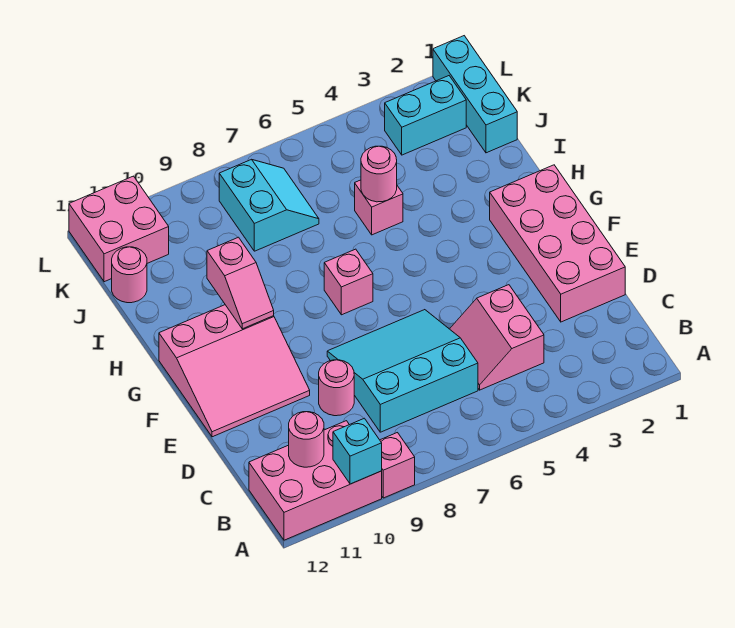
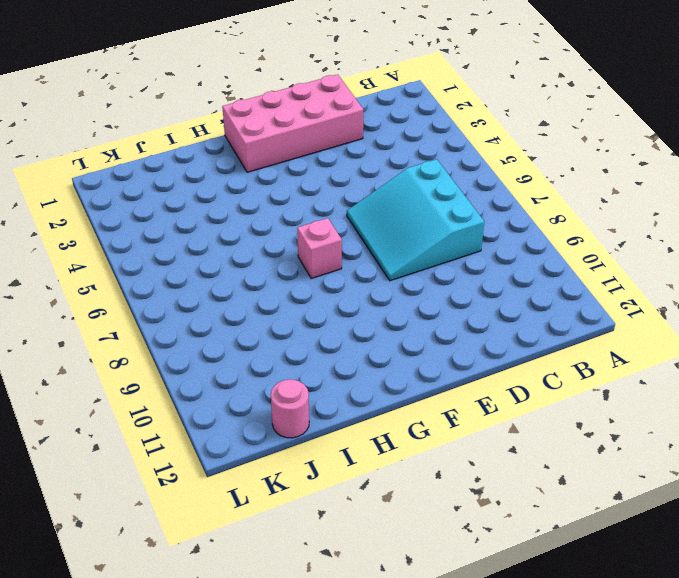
none -> pink brick A9 level 1
none -> pink brick A10:B12 level 1
none -> pink slope C4:D5 level 1 top 4

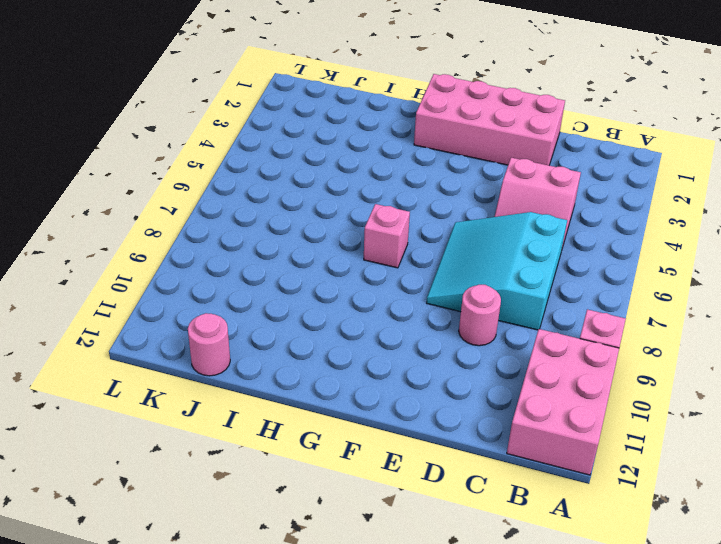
none -> pink slope E10:G12 level 1 top G
none -> pink brick I5 level 1
none -> cyan brick J1:L1 level 1

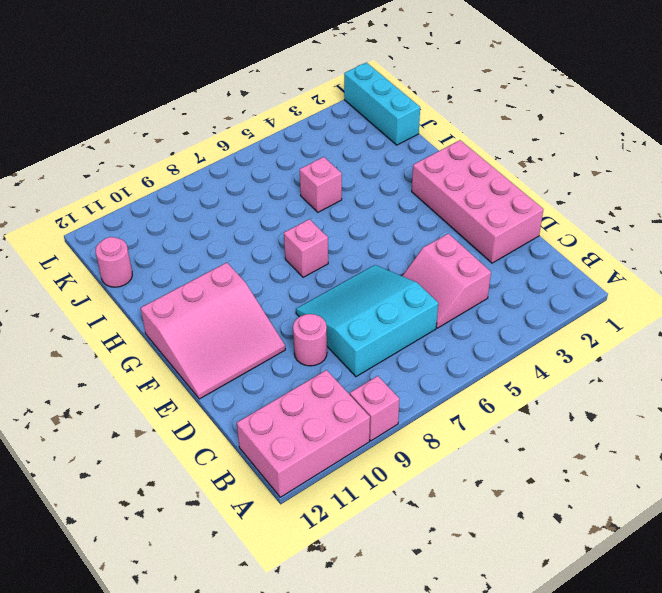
none -> cyan slope J7:K8 level 1 top 8
none -> cyan brick K2:K3 level 1
none -> pink brick K11:L12 level 1

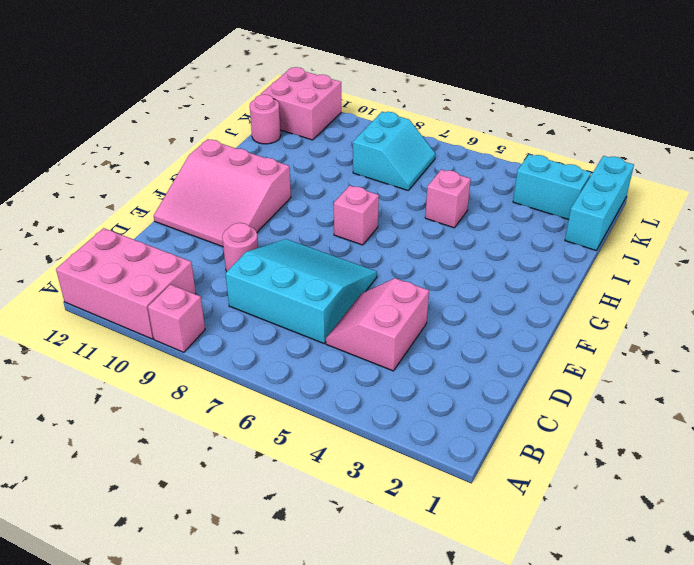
none -> pink brick D1:G2 level 1
none -> cyan brick A10 level 2
none -> pink round brick B11 level 2

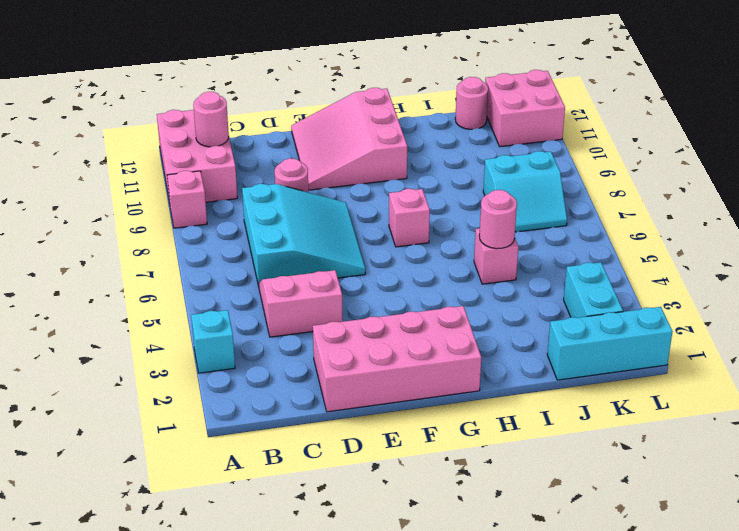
cyan brick A3 level 1 -> cyan brick A10 level 2
none -> pink slope G10:H10 level 2 top H

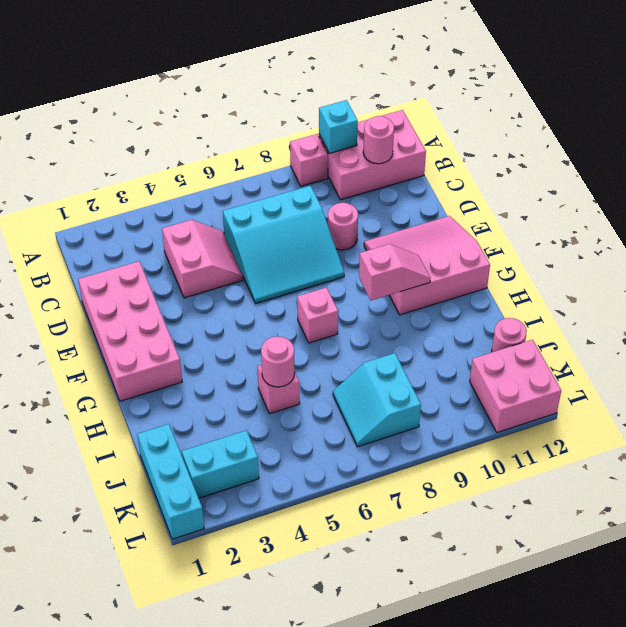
pink slope G9:G10 level 2 top 9 -> pink slope G10:H10 level 2 top H

